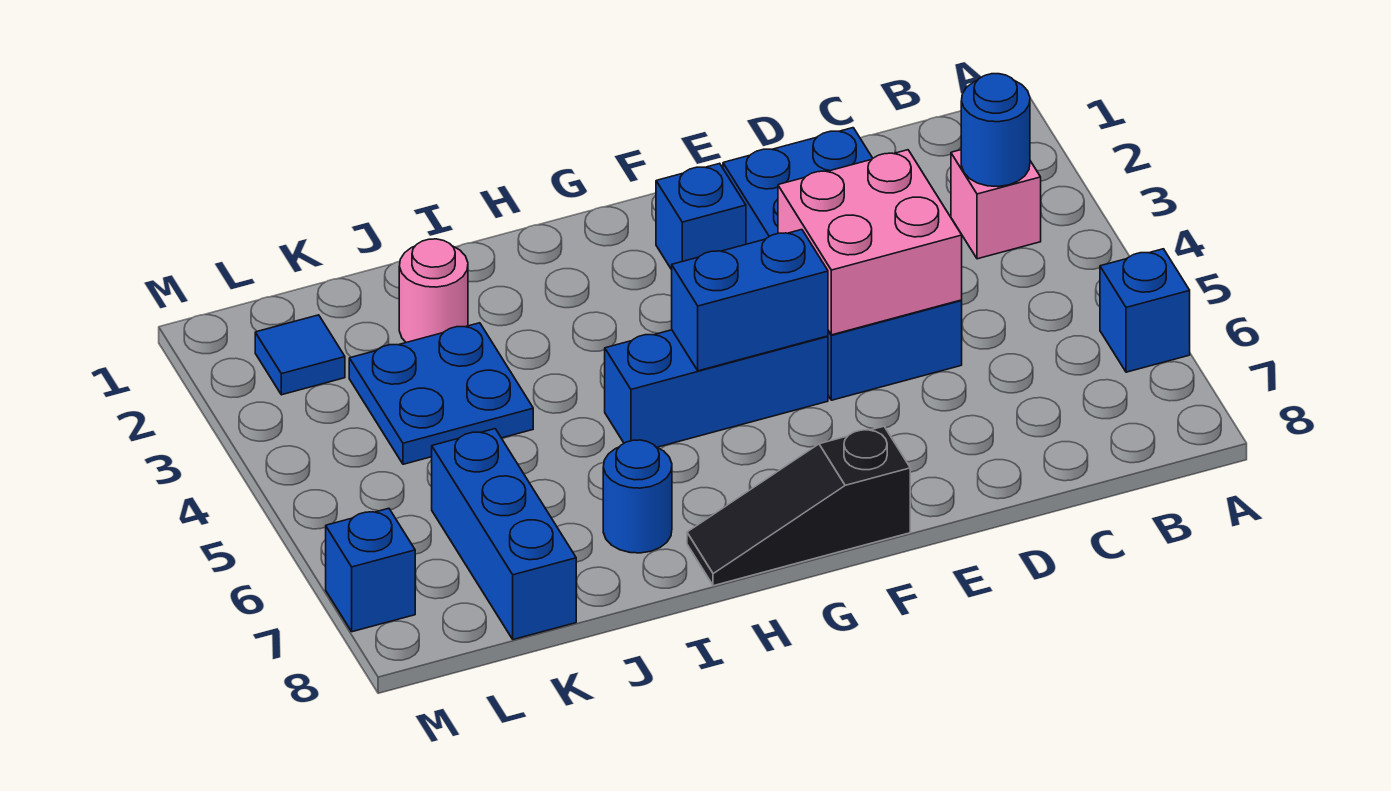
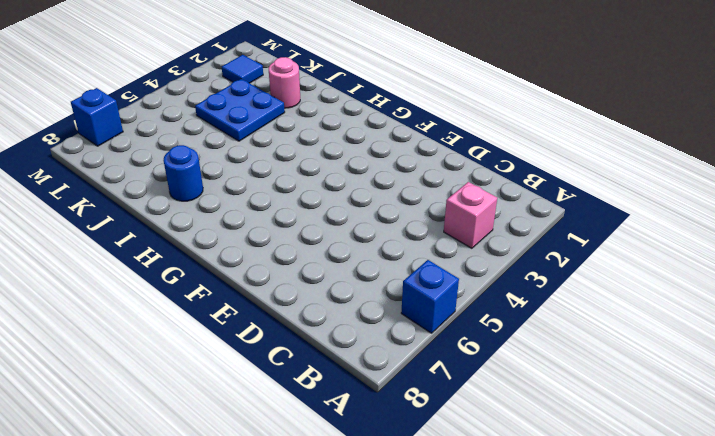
none -> blue brick D2:E5 level 1
none -> blue brick F2 level 1
none -> blue brick F5:H5 level 1

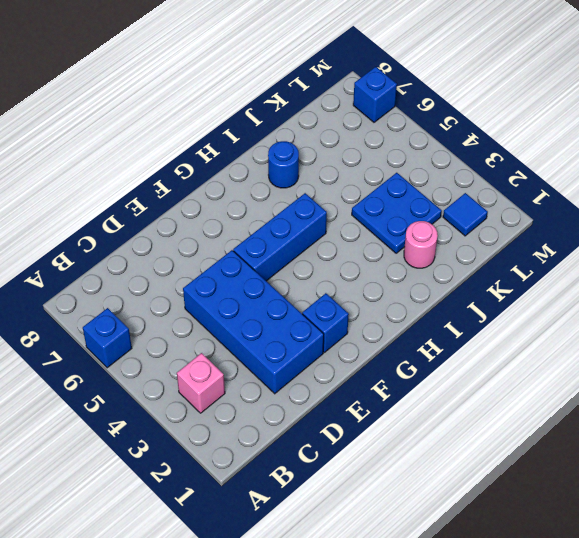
none -> black slope F8:H8 level 1 top F
none -> blue brick K6:K8 level 1
none -> blue round brick B3 level 2

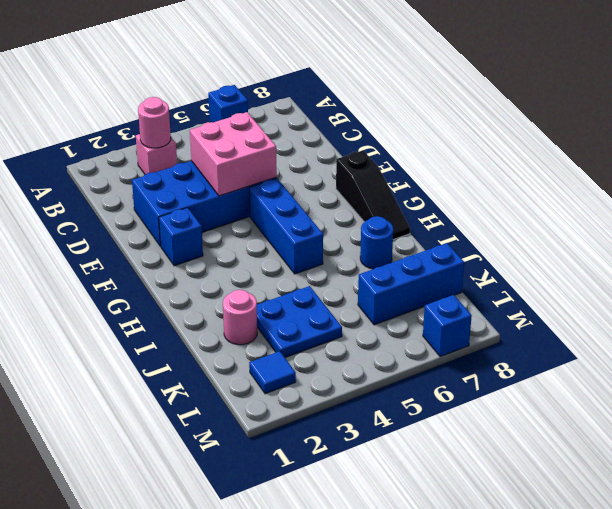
pink round brick B3 level 2 -> blue round brick B3 level 2
none -> blue brick F5:G5 level 2

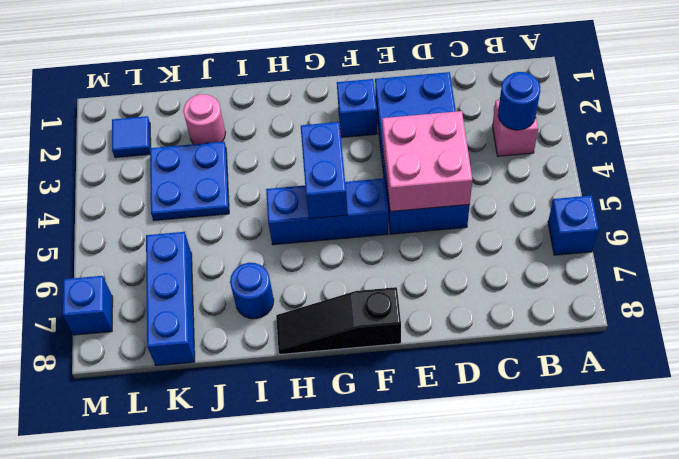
blue brick G4:G5 level 2 -> blue brick F5:G5 level 2

